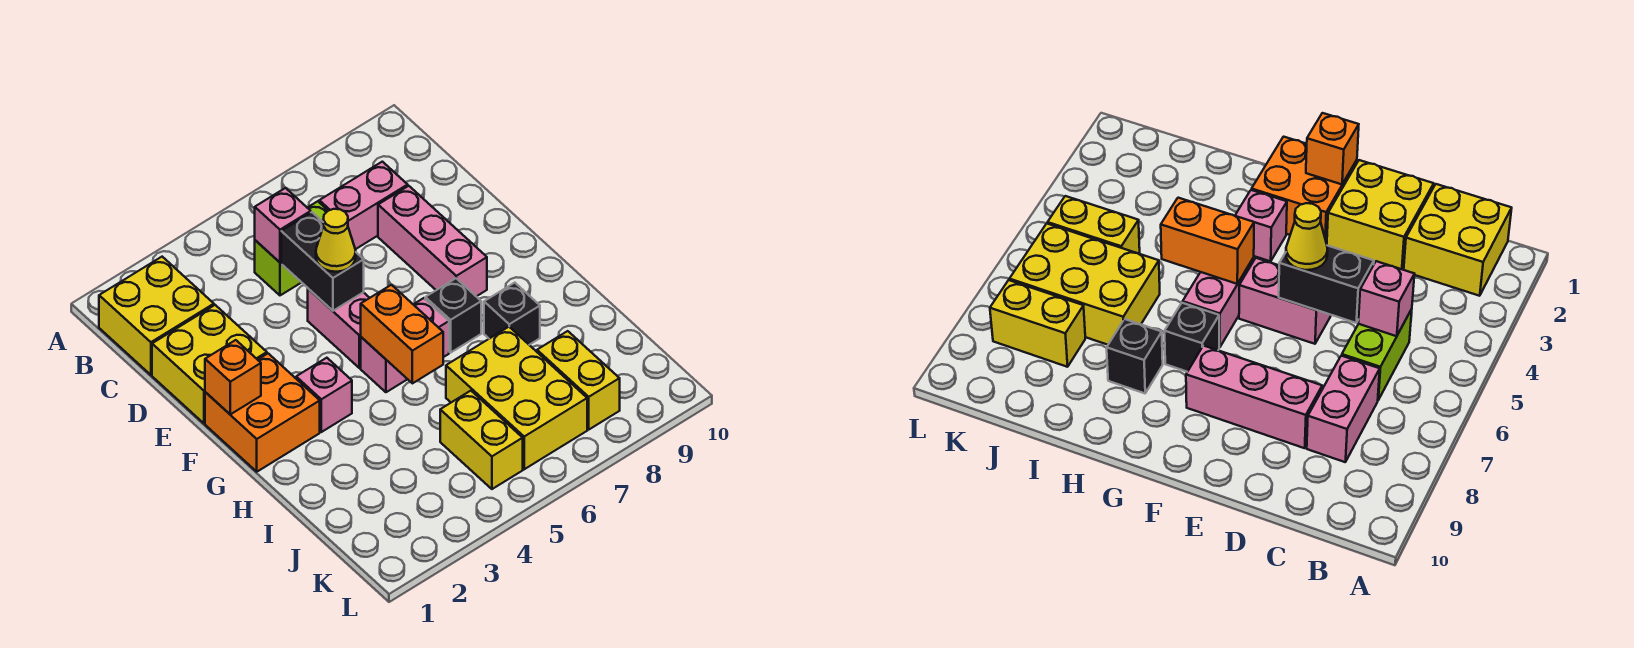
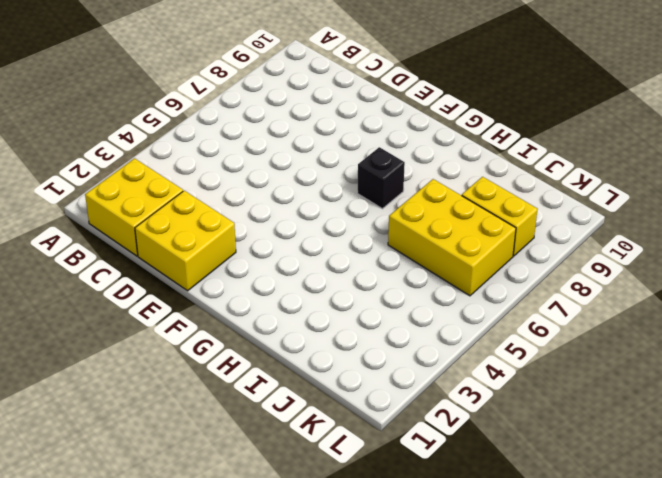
none -> lime brick C5:C6 level 1
none -> pink brick C7:C8 level 1
none -> pink brick D8:F8 level 1

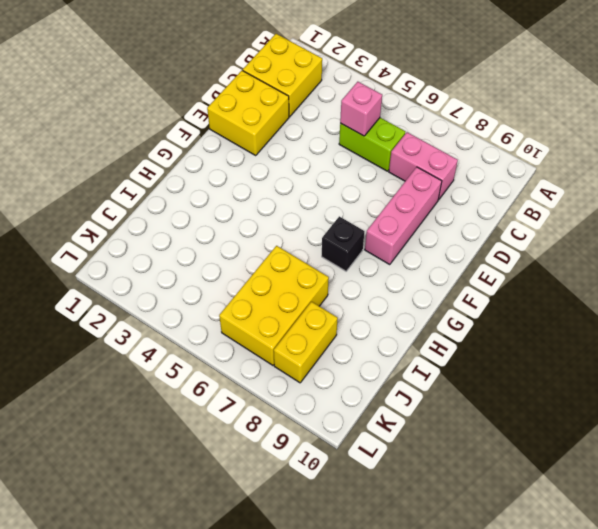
none -> pink brick E5:F5 level 1
none -> orange brick F1:G2 level 1
none -> pink brick G3 level 1

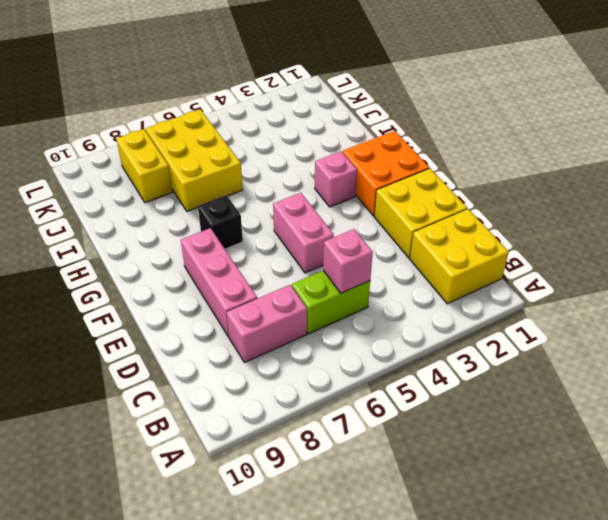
none -> pink brick G5:G6 level 1
none -> black brick H8 level 1
none -> yellow brick J5:K5 level 1

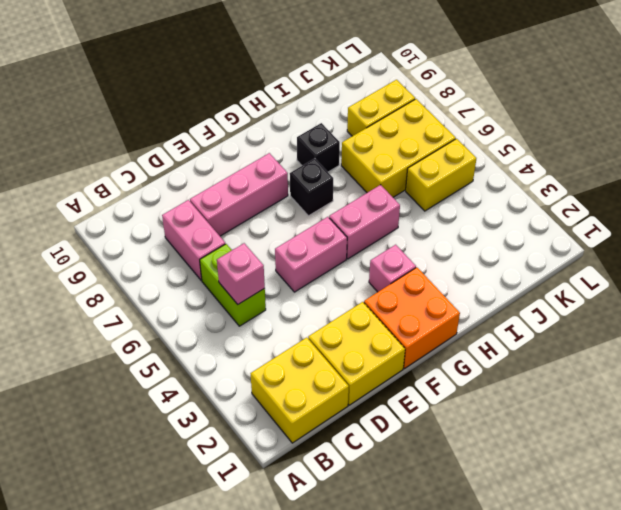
pink brick G5:H5 level 1 -> pink brick G5:G6 level 1
none -> black brick D5:E5 level 2
none -> orange brick F1 level 2
none -> orange brick G5:H5 level 2

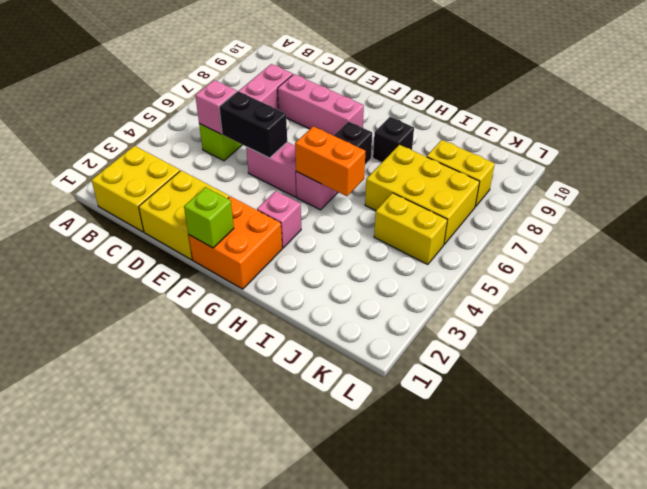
lime brick F1 level 2 -> orange brick F1 level 2
none -> yellow cone E5 level 3

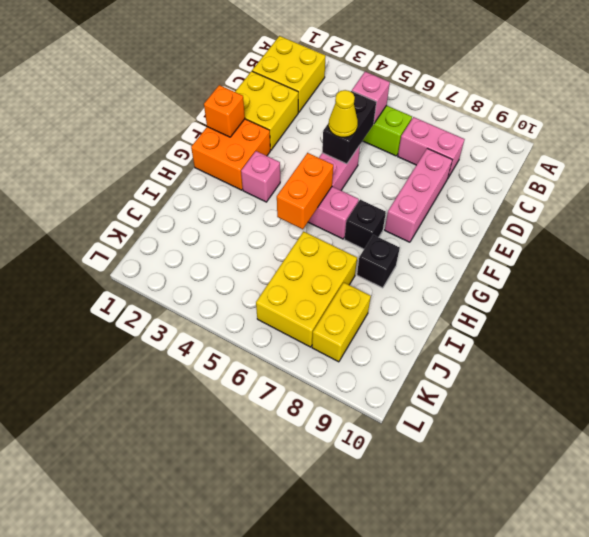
none -> yellow brick J5:K5 level 1

